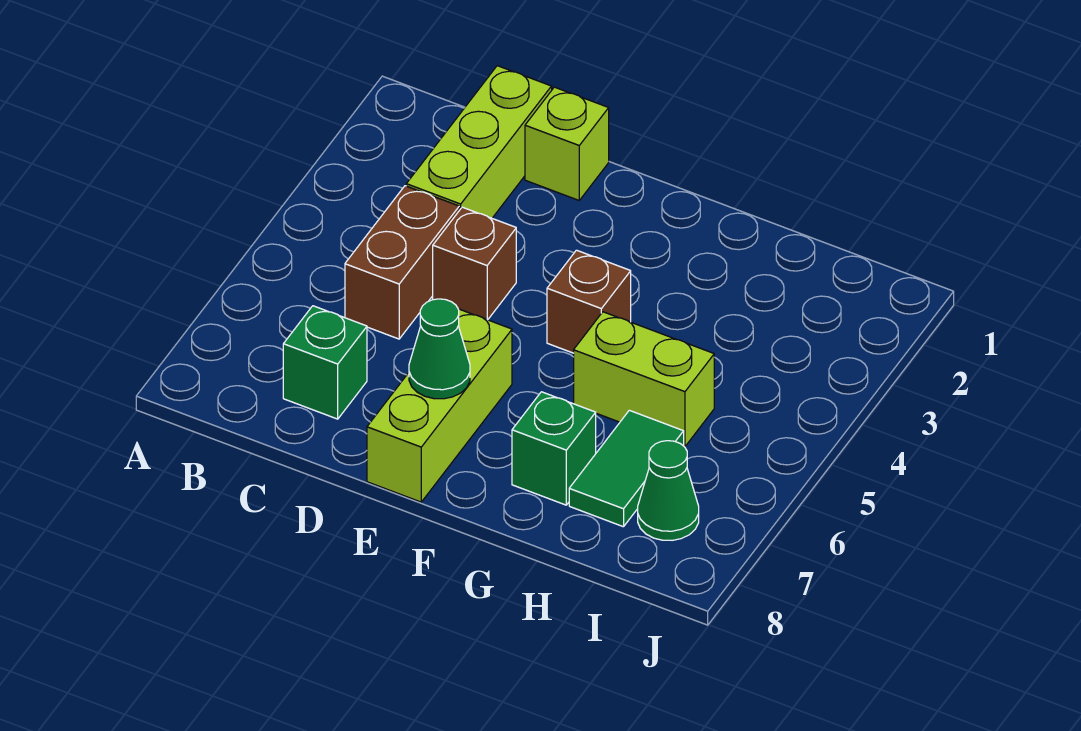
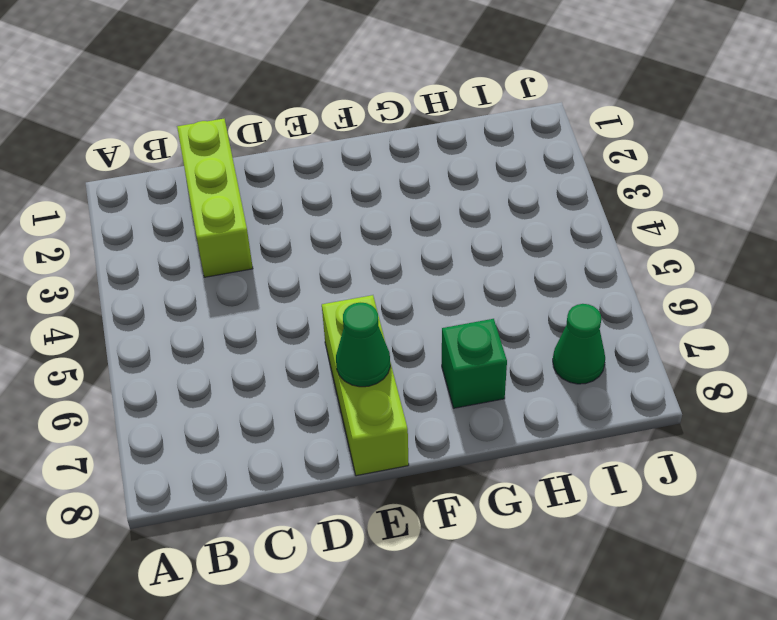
none -> brown brick C4:C5 level 1
none -> green brick C7 level 1
none -> lime brick D1 level 1

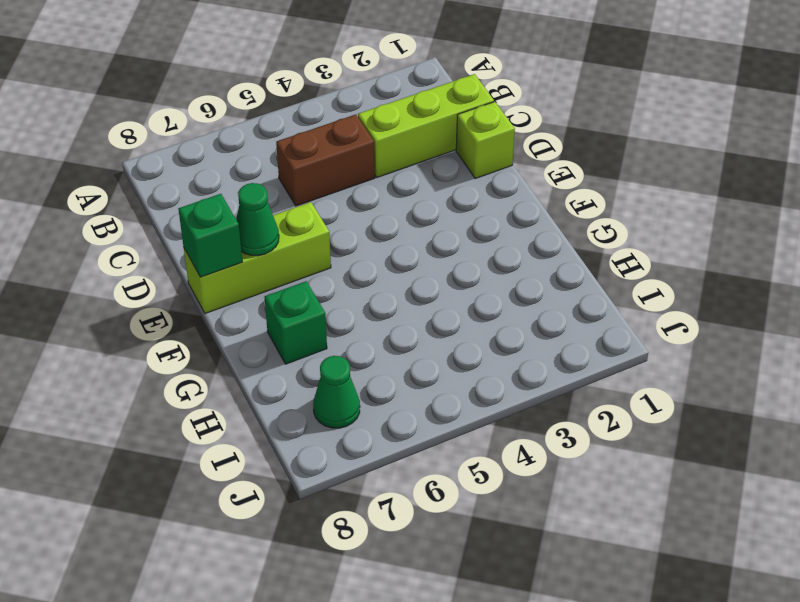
green brick E8 level 2 -> green brick C7 level 1
none -> brown brick D4 level 1
none -> brown brick F4 level 1
none -> lime brick G5:H5 level 1

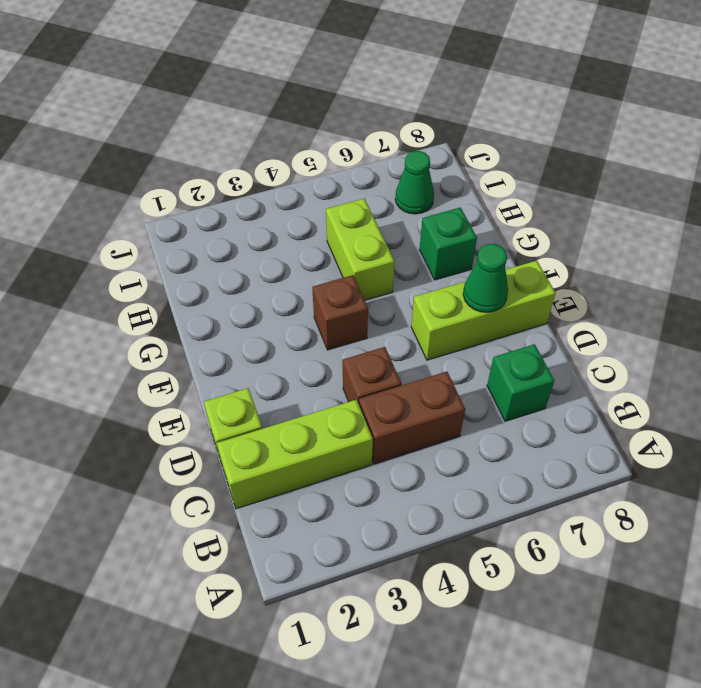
none -> green tile H6:H7 level 1

